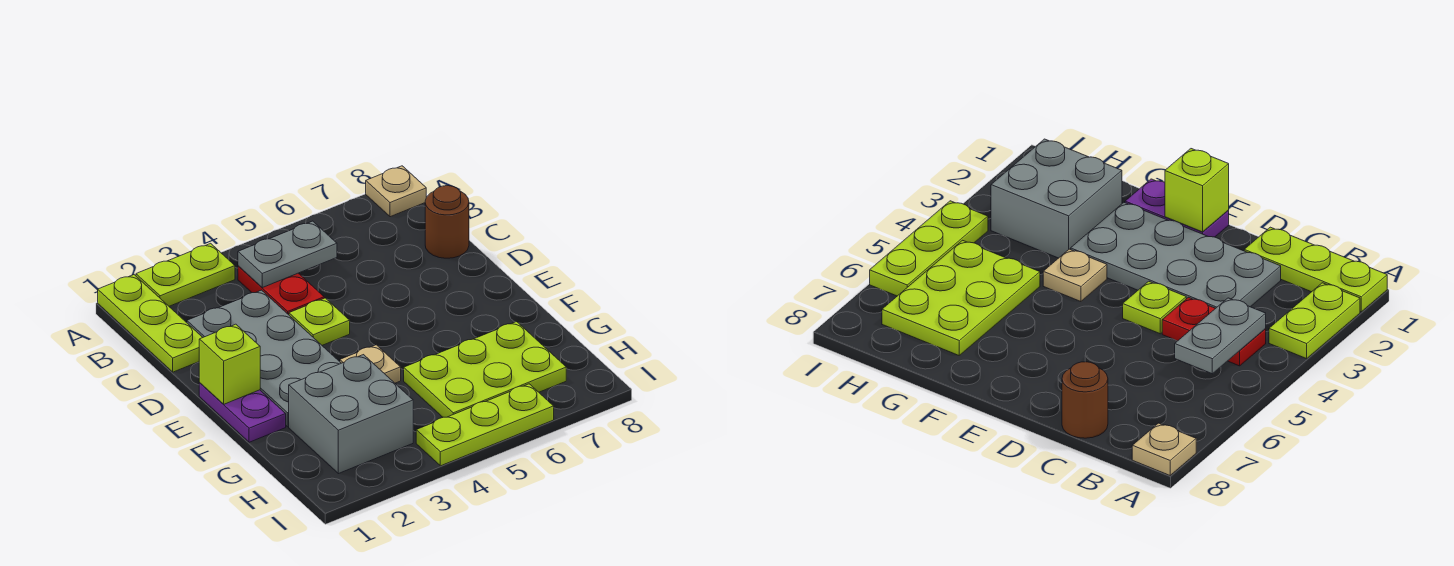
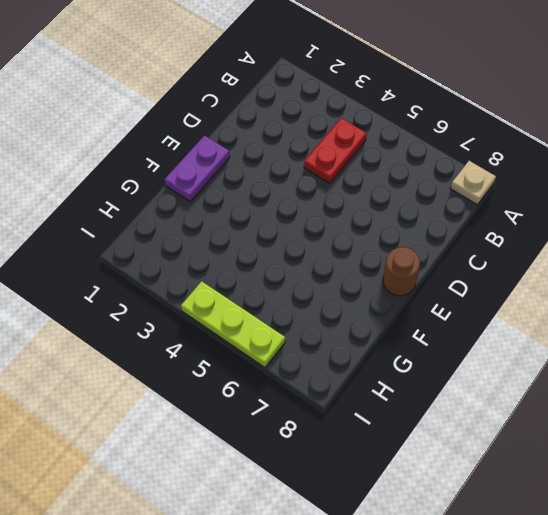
brown round brick E8 level 1 -> brown round brick C8 level 1
none -> lime plate A1:C1 level 1
none -> lime plate A2:A3 level 1
none -> grey plate C2:F3 level 1

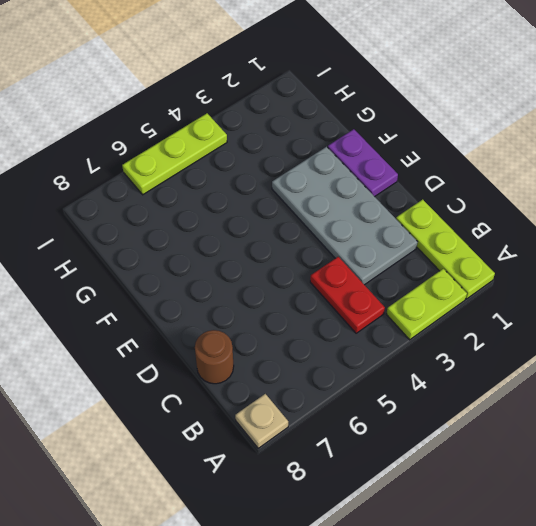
none -> lime plate D4 level 1
none -> tan plate F4 level 1
none -> grey brick G2:H3 level 1

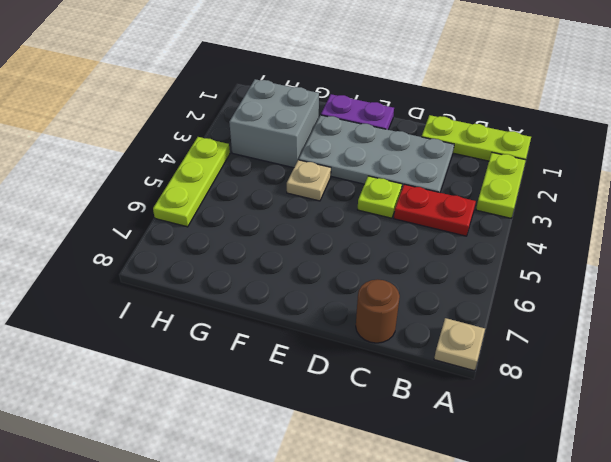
none -> lime plate G5:H7 level 1
none -> grey plate B4:B5 level 2
none -> lime brick E1 level 2

